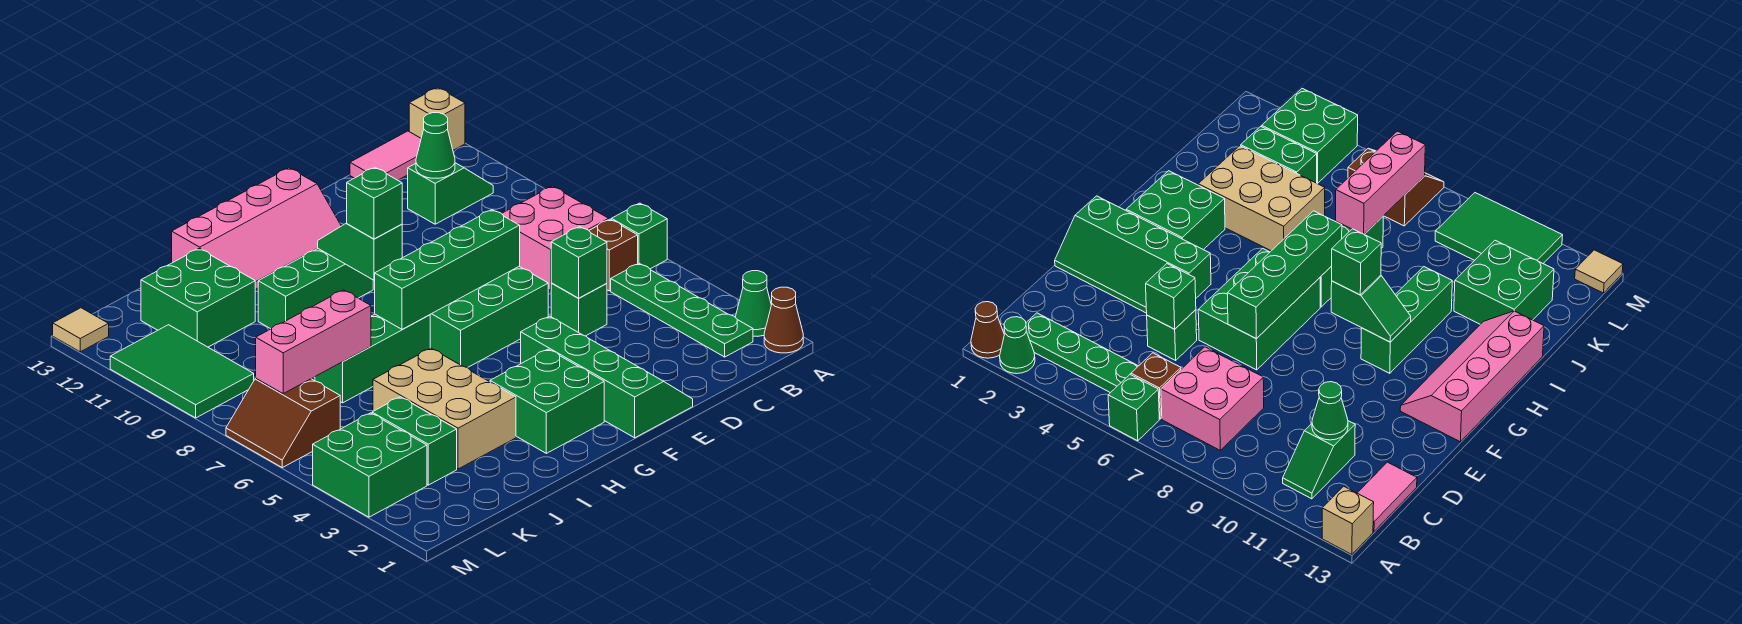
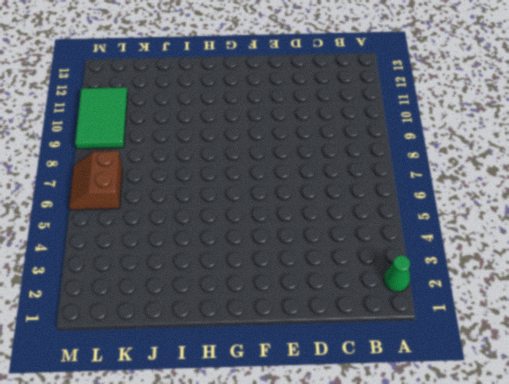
none -> brown cone A1 level 1
none -> green brick A6 level 1
none -> tan brick A13 level 1

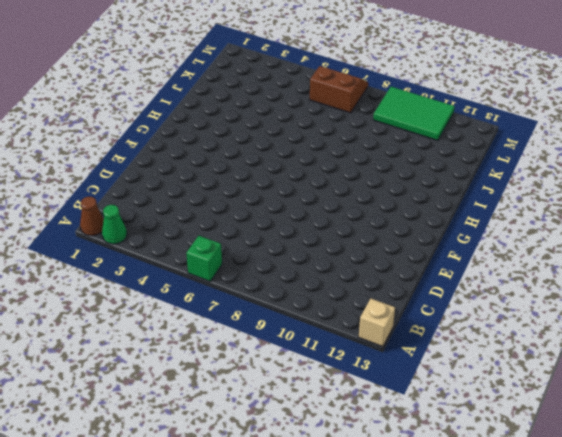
none -> green plate B2:B5 level 1
none -> brown brick B6 level 1
none -> pink brick B7:C8 level 1

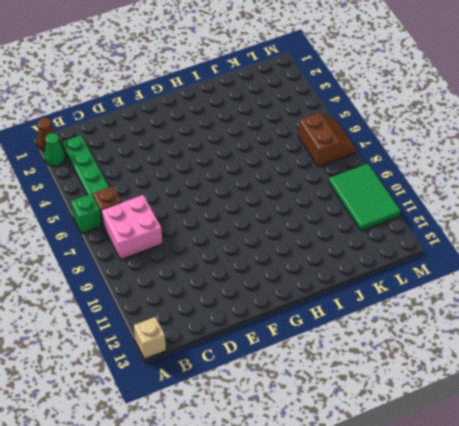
none -> green slope B11:C11 level 1 top C
none -> pink tile B13:C13 level 1
none -> green brick D5 level 1

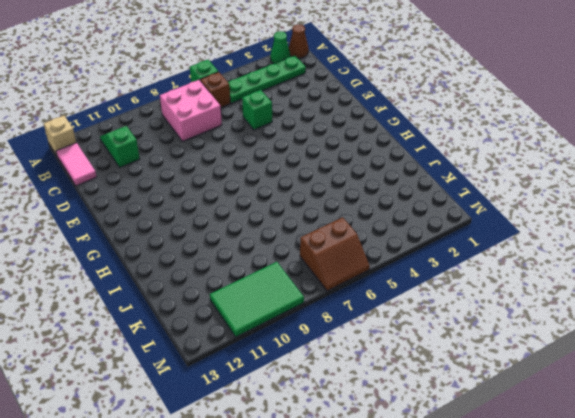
none -> green slope E1:F4 level 1 top F
none -> green brick E6:G7 level 1
none -> pink slope F12:I13 level 1 top 13

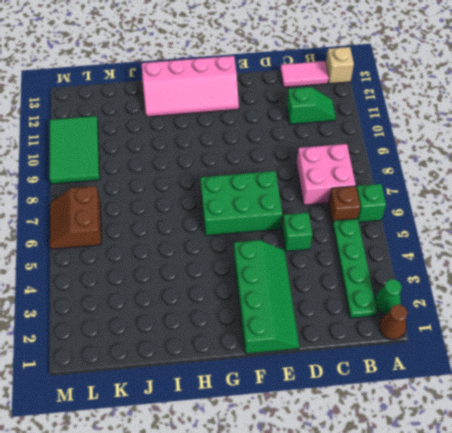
none -> green brick G2:H3 level 1
none -> green brick G10:I10 level 1
none -> green brick H7:J7 level 1

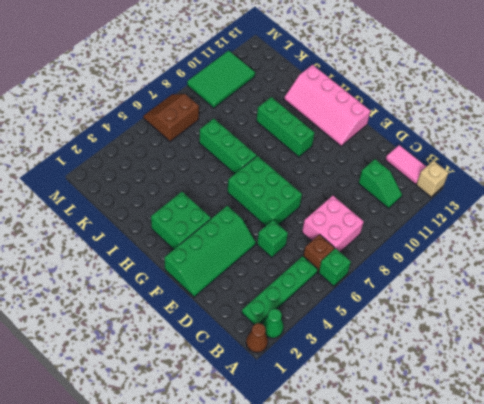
none -> tan brick I3:J5 level 1
none -> green brick J11:K12 level 1
none -> green brick K3:K4 level 1

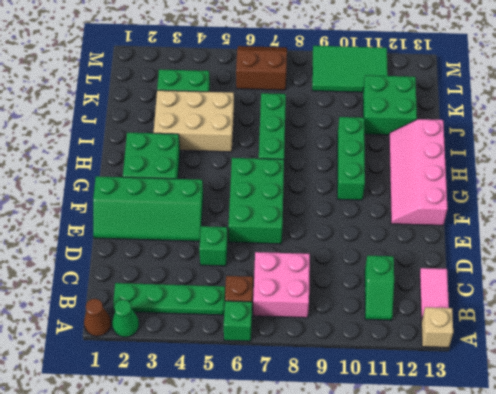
none -> green brick L3:M4 level 1
none -> tan tile M13 level 1
none -> green cone C11 level 2

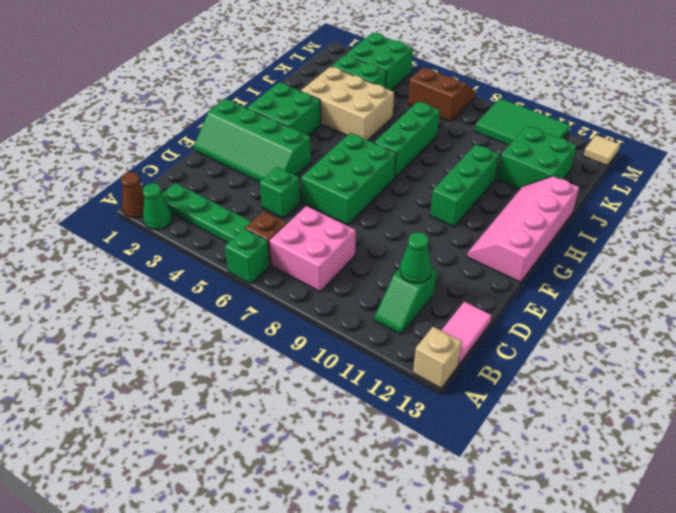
none -> green brick D5 level 2
none -> green brick E7:H7 level 2
none -> green slope G9:G10 level 2 top 9

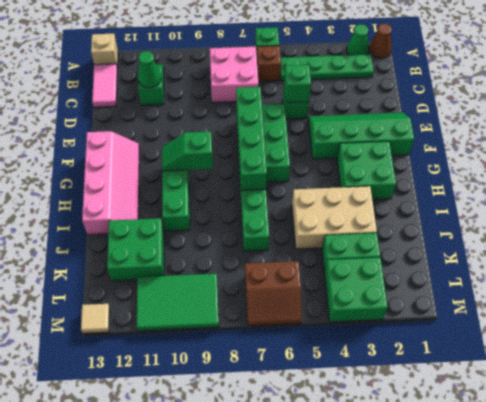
none -> pink brick J7:L7 level 2
none -> green brick G9 level 3

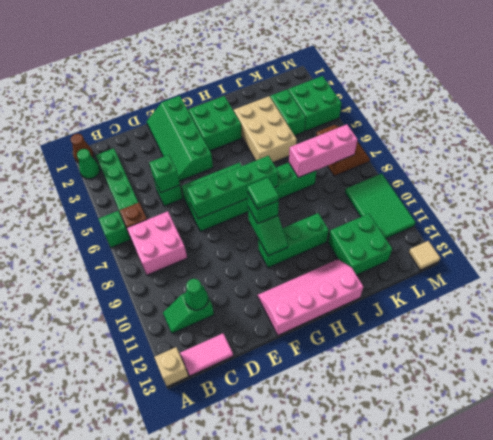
green tile G9 level 4 -> none

